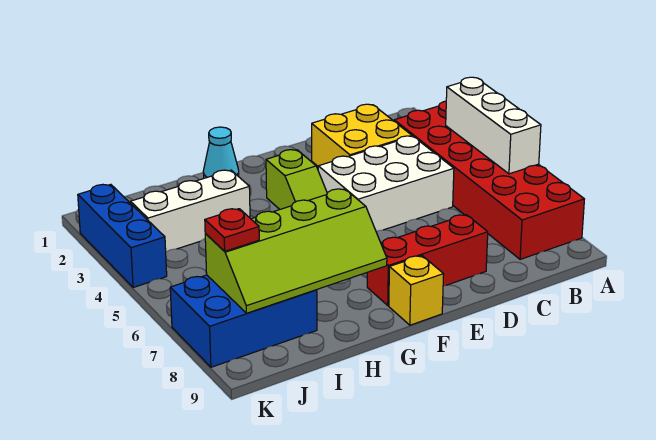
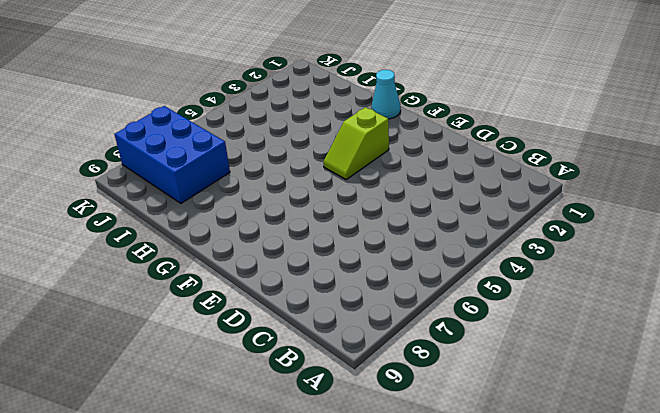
none -> red brick A3:B8 level 1
none -> yellow brick C2:D3 level 1
none -> white brick C4:E5 level 1

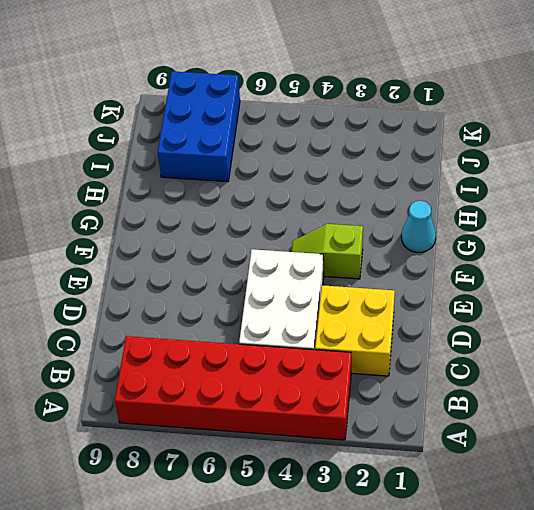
none -> red brick D8:F8 level 1
none -> yellow brick F9 level 1
none -> white brick H3:J3 level 1

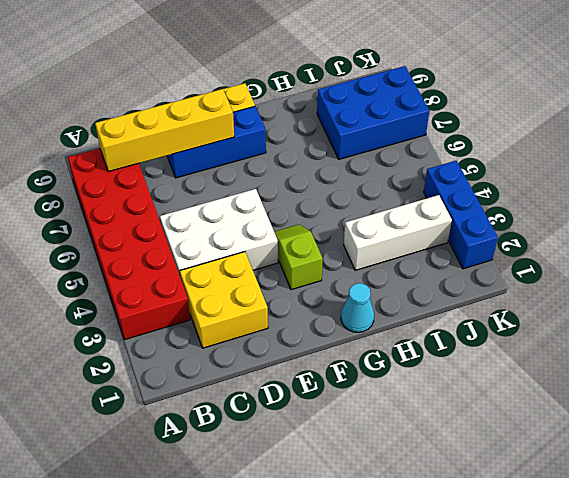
yellow brick B8:E8 level 2 -> none
blue brick D8:F8 level 1 -> red brick D8:F8 level 1
none -> white brick A4:A6 level 2
none -> lime slope G7:J8 level 2 top 7
none -> red plate J7 level 3

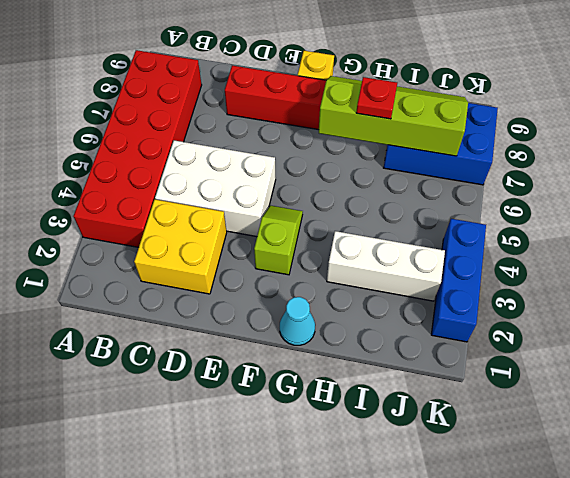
red plate H7 level 3 -> red plate J7 level 3
none -> white brick A4:A6 level 2

